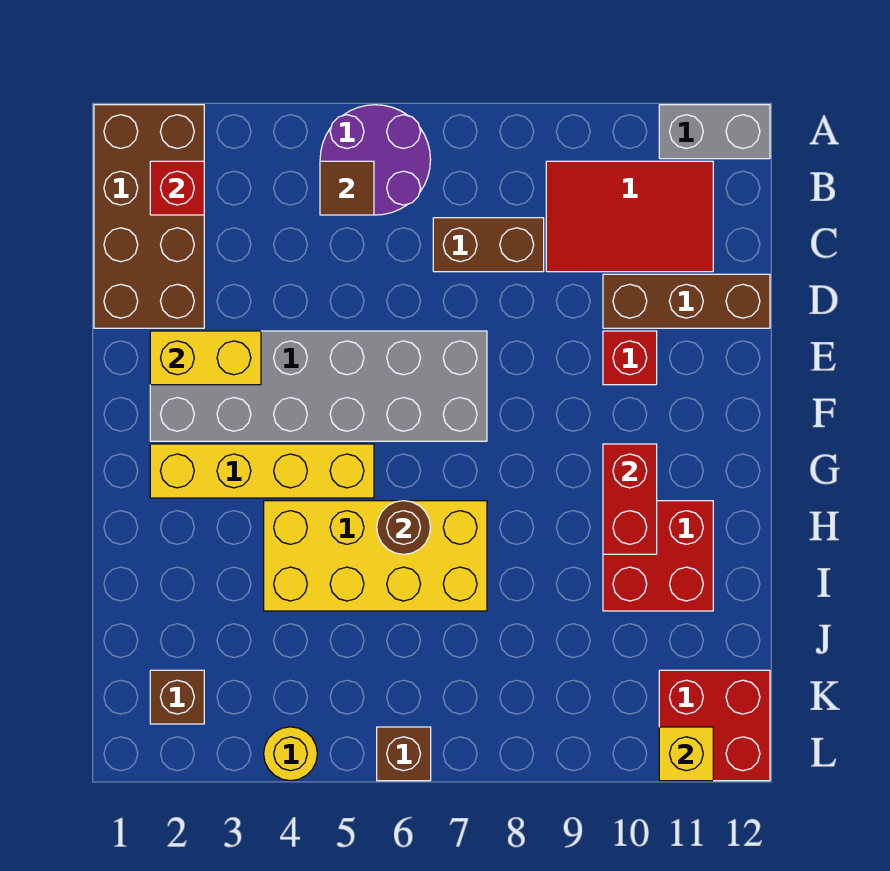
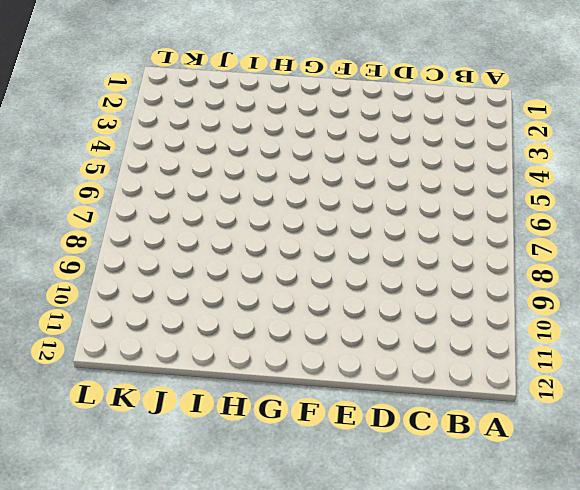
none -> brown brick A1:D2 level 1
none -> purple round brick A5:B6 level 1
none -> grey brick A11:A12 level 1

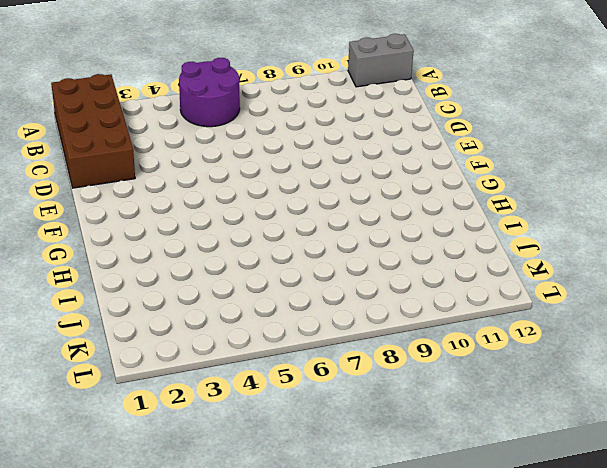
none -> red tile B9:C11 level 1
none -> brown brick C7:C8 level 1
none -> brown brick D10:D12 level 1

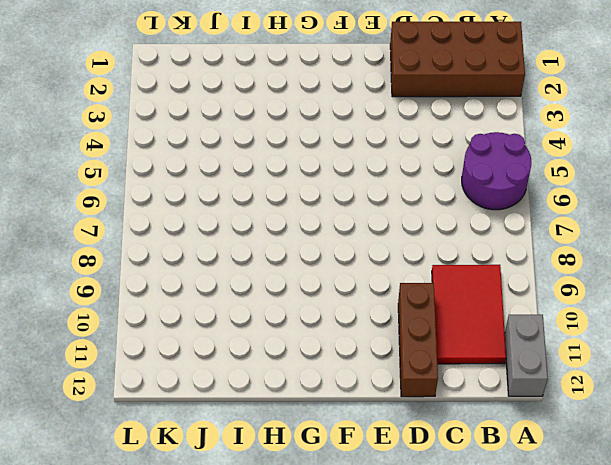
none -> brown brick C7:C8 level 1
none -> grey brick E2:F7 level 1
none -> red brick E10 level 1

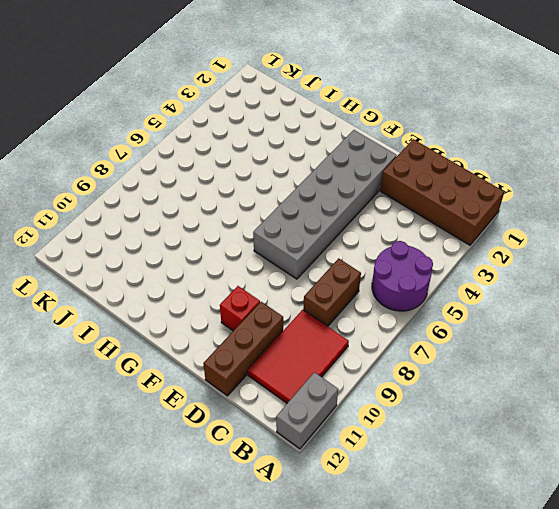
none -> yellow brick G2:G5 level 1
none -> yellow brick H4:I7 level 1
none -> red brick H10:I11 level 1

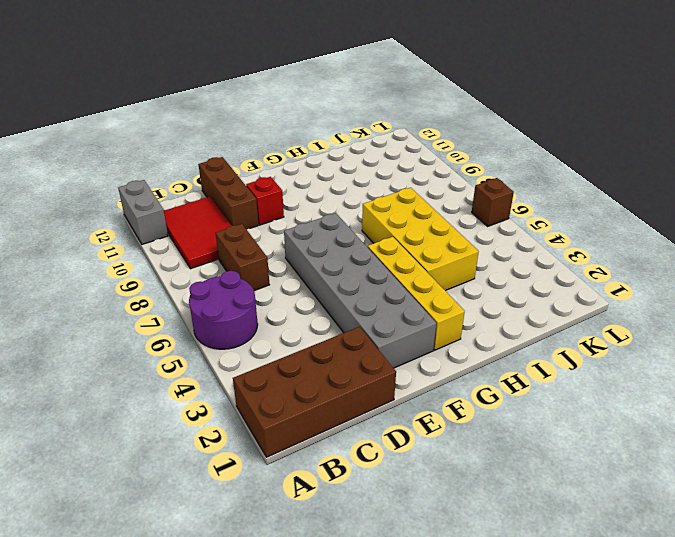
none -> red brick H10:I11 level 1
none -> brown brick K2 level 1
none -> red brick K11:L12 level 1

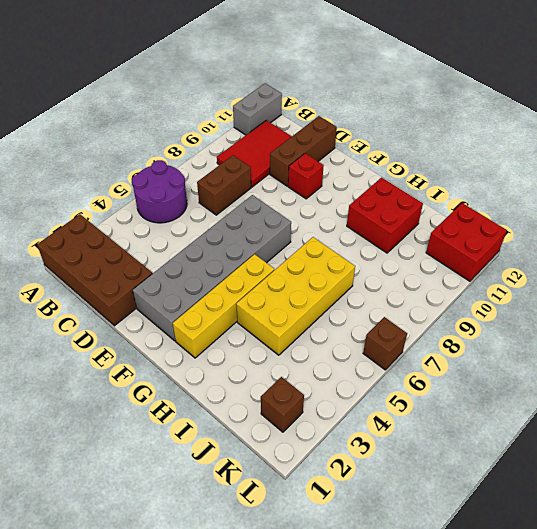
none -> yellow round brick L4 level 1
none -> red brick B2 level 2
none -> brown tile B5 level 2

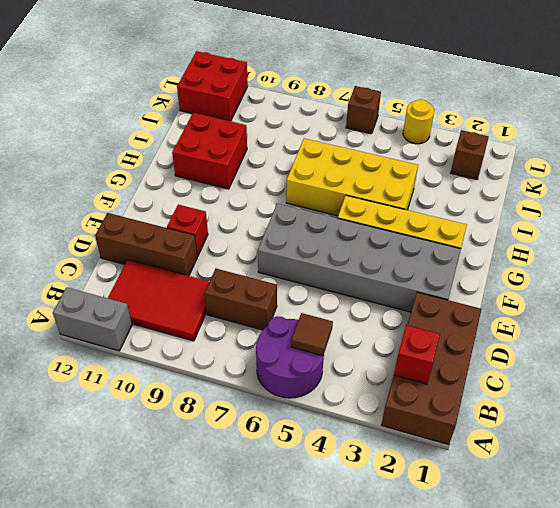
none -> yellow brick E2:E3 level 2
none -> red brick G10:H10 level 2
none -> brown round brick H6 level 2

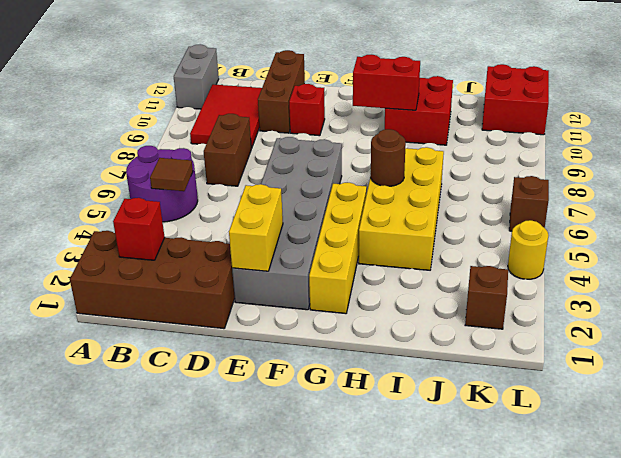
none -> yellow brick L11 level 2

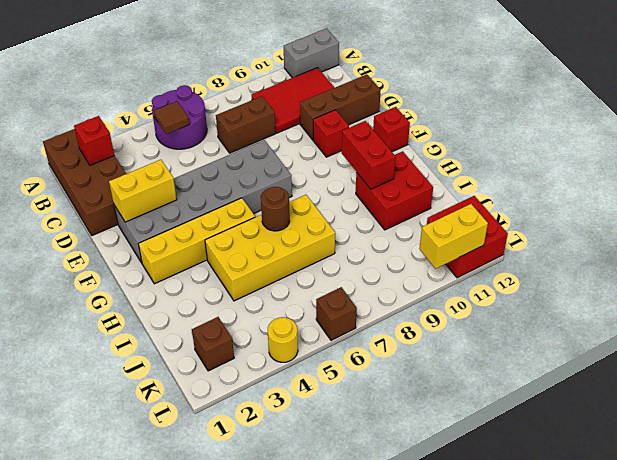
red brick F12 level 1 -> none
yellow brick L10:L11 level 2 -> yellow brick L11 level 2

